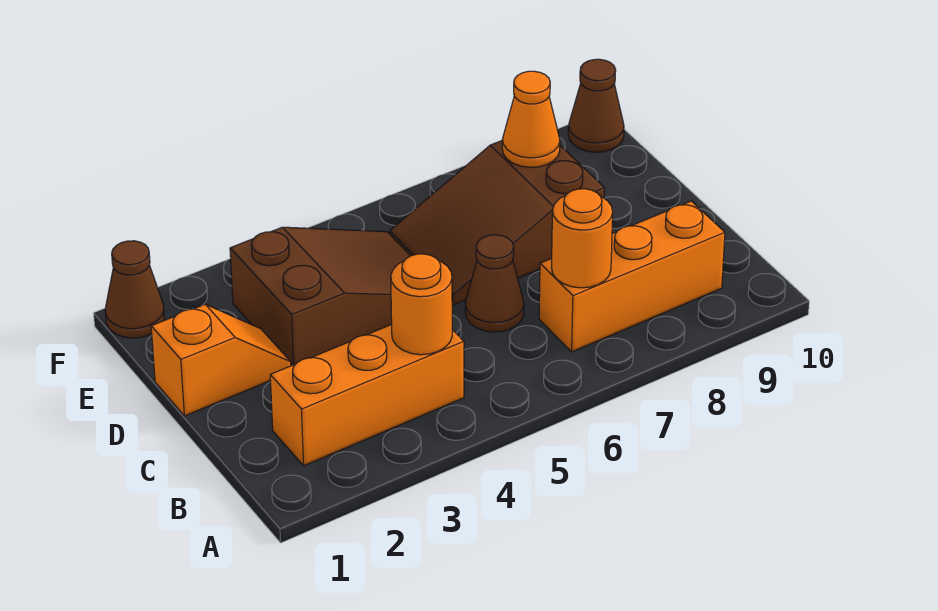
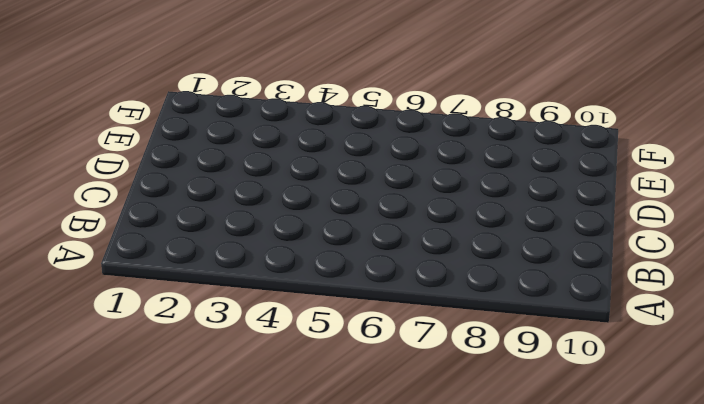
none -> orange brick B2:B4 level 1
none -> orange brick B7:B9 level 1

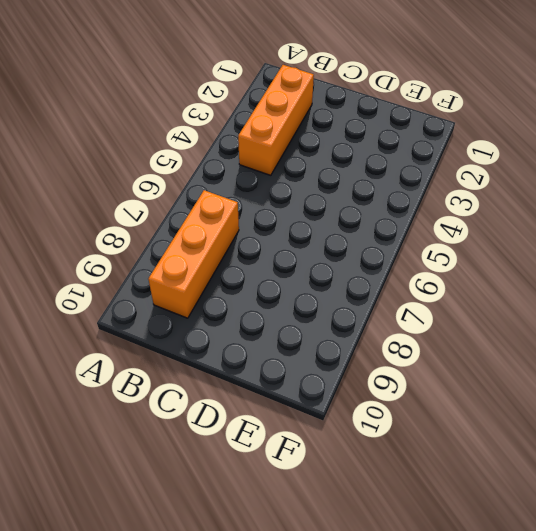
none -> brown cone C6 level 1
none -> orange slope D1:D2 level 1 top 1

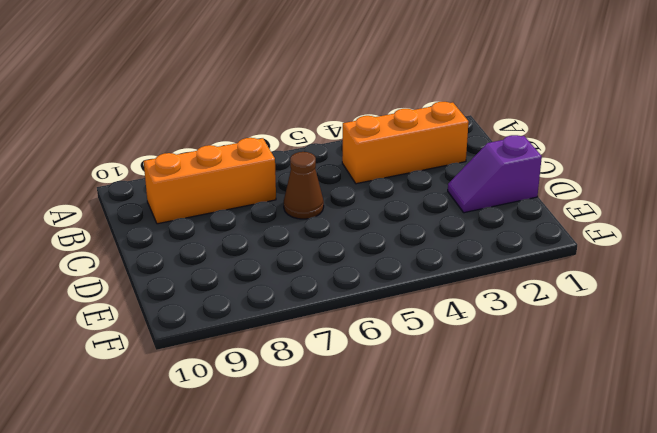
purple slope D1:D2 level 1 top 1 -> orange slope D1:D2 level 1 top 1
none -> brown slope D3:E5 level 1 top 3
none -> brown slope D6:E8 level 1 top 8

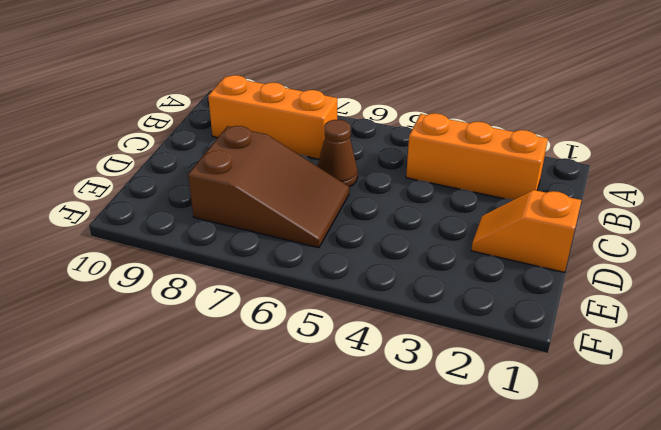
none -> brown slope D3:E5 level 1 top 3
none -> brown cone F1 level 1

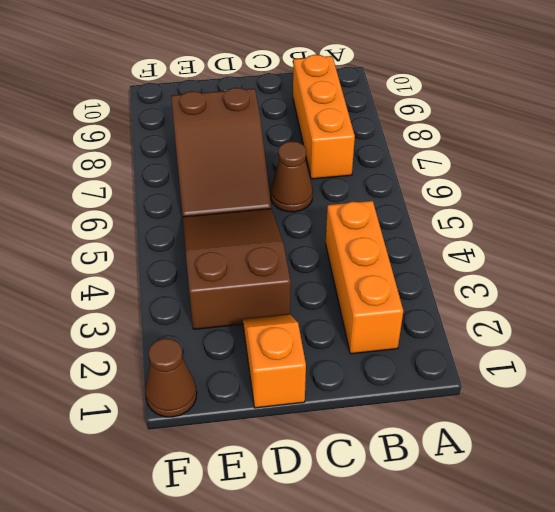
none -> brown cone F10 level 1
none -> orange round brick B4 level 2

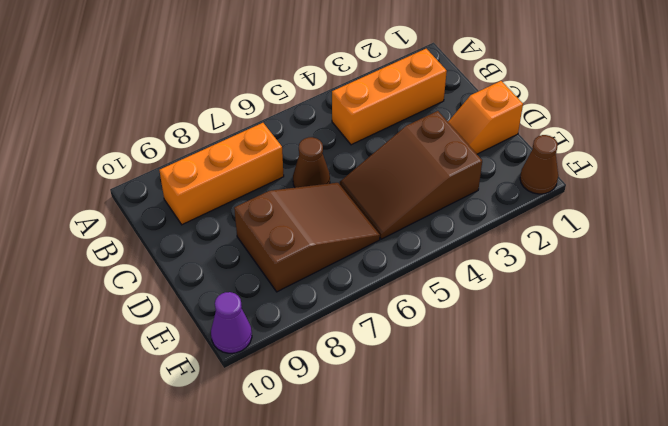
purple cone F10 level 1 -> brown cone F10 level 1
none -> orange round brick B4 level 2
none -> orange round brick B7 level 2

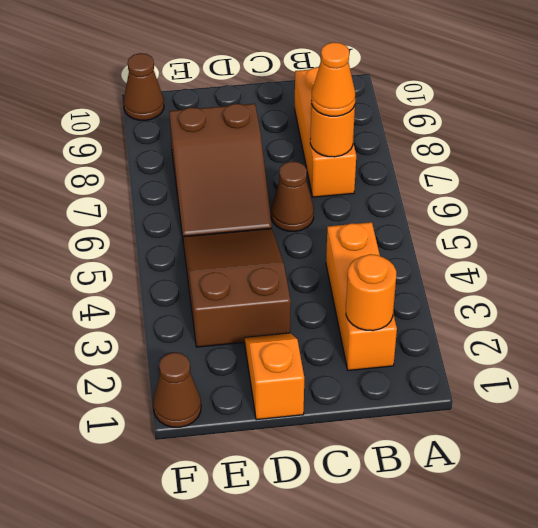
orange round brick B2 level 2 -> orange round brick B4 level 2
orange cone B7 level 3 -> orange cone E8 level 2

